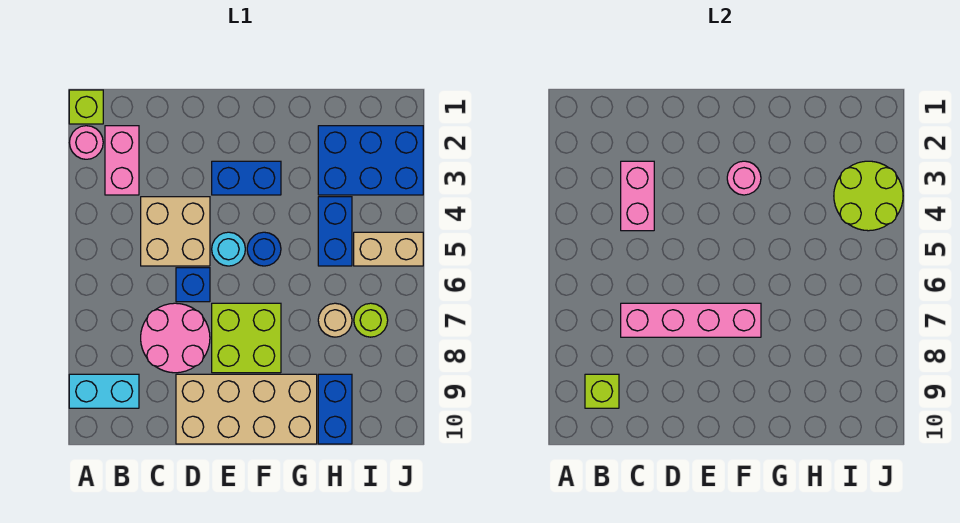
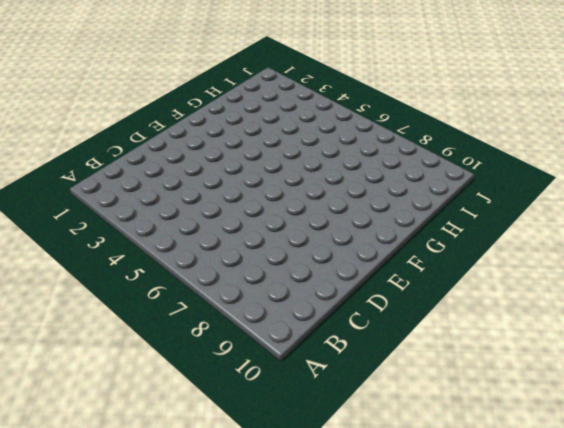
none -> lime brick A1 level 1
none -> pink round brick A2 level 1
none -> cyan brick A9:B9 level 1

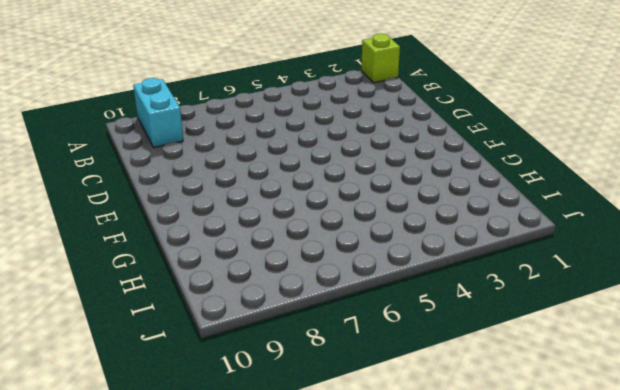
none -> pink round brick A2 level 1
none -> pink brick B2:B3 level 1
none -> tan brick C4:D5 level 1

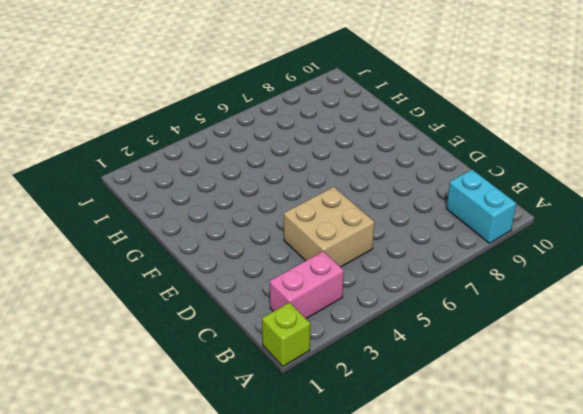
none -> pink round brick A2 level 1
none -> pink round brick C7:D8 level 1
none -> blue brick D6 level 1

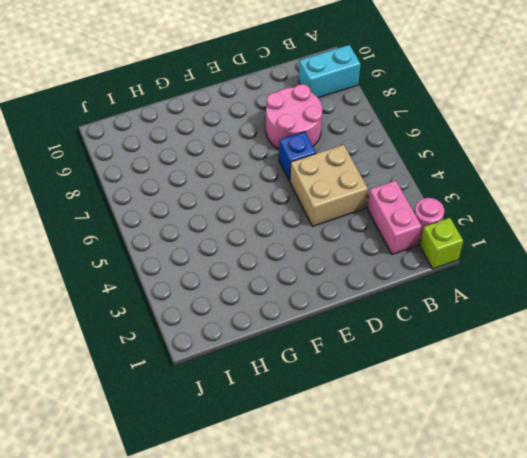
none -> tan brick D9:G10 level 1
none -> blue brick E3:F3 level 1
none -> cyan round brick E5 level 1

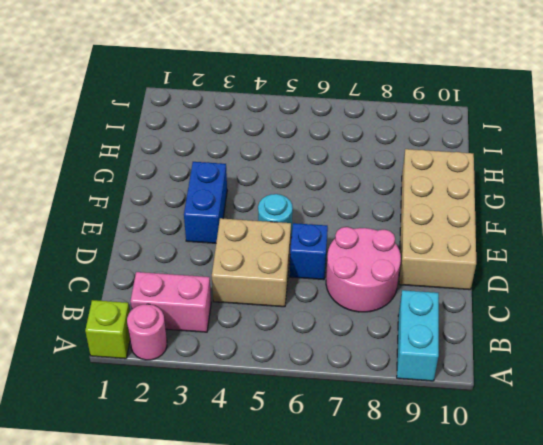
none -> lime brick E7:F8 level 1
none -> blue round brick F5 level 1
none -> blue brick H2:J3 level 1

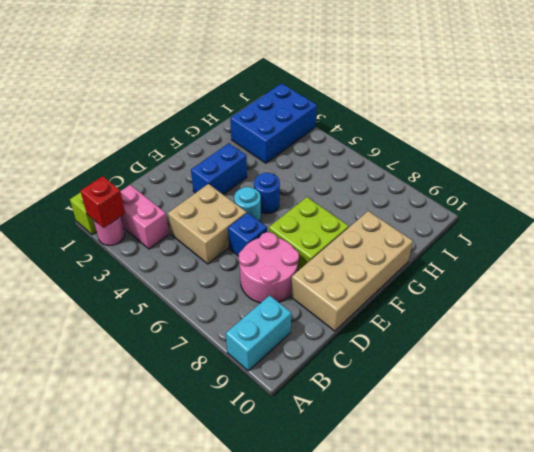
red brick A2 level 2 -> none
none -> blue brick H4:H5 level 1
none -> tan round brick H7 level 1
none -> blue brick H9:H10 level 1

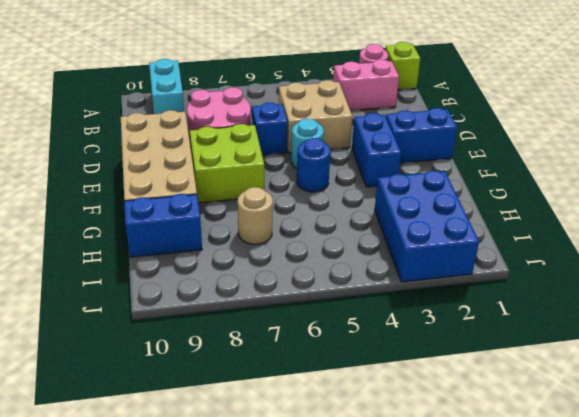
blue brick E1:E2 level 1 -> blue brick H4:H5 level 1
none -> tan brick I5:J5 level 1
none -> lime round brick I7 level 1
none -> lime brick B9 level 2

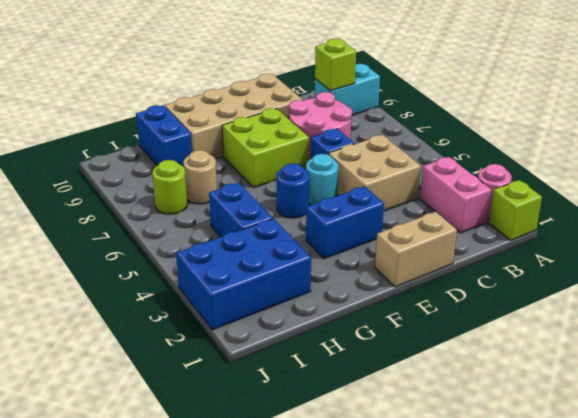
tan brick D1:E1 level 1 -> tan brick I5:J5 level 1
none -> pink brick C3:C4 level 2
none -> pink brick C7:F7 level 2
none -> pink round brick F3 level 2

